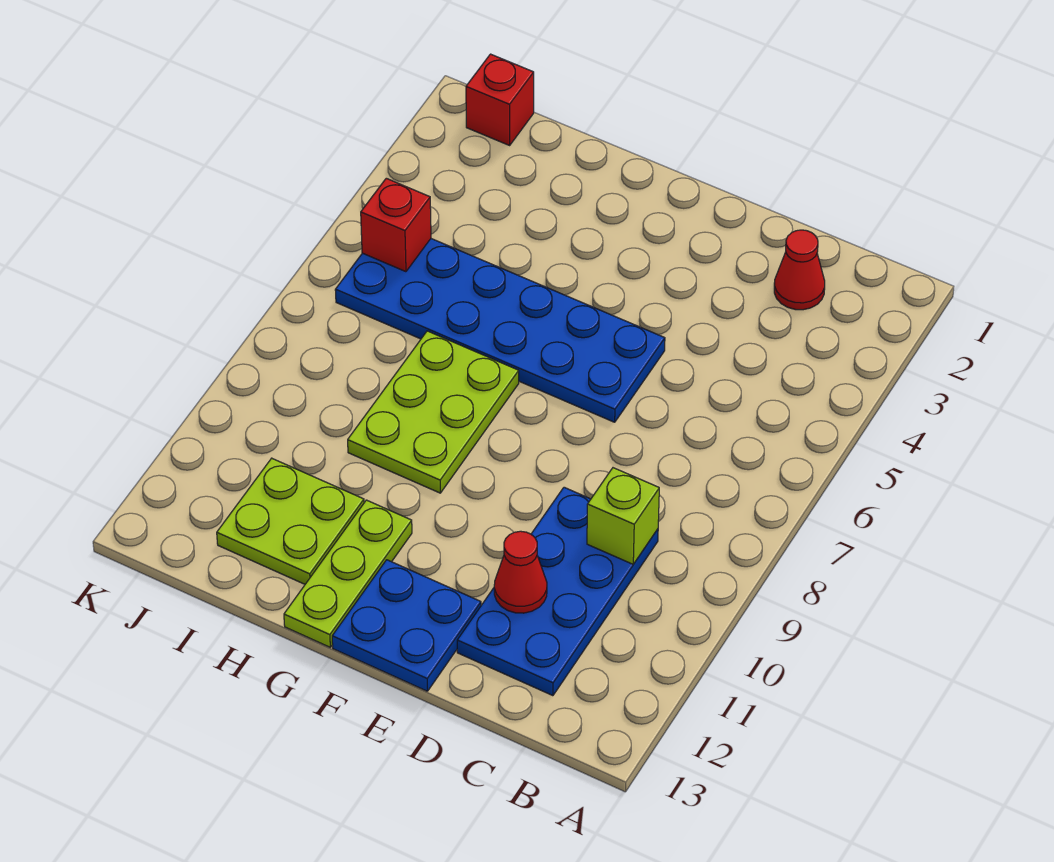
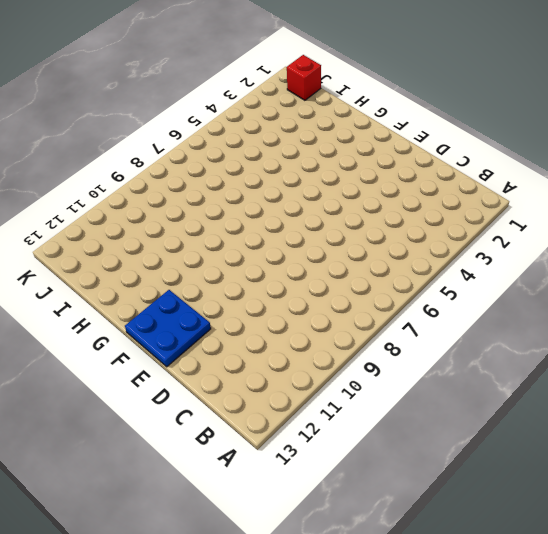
none -> red cone C2 level 1
none -> blue plate C9:D12 level 1

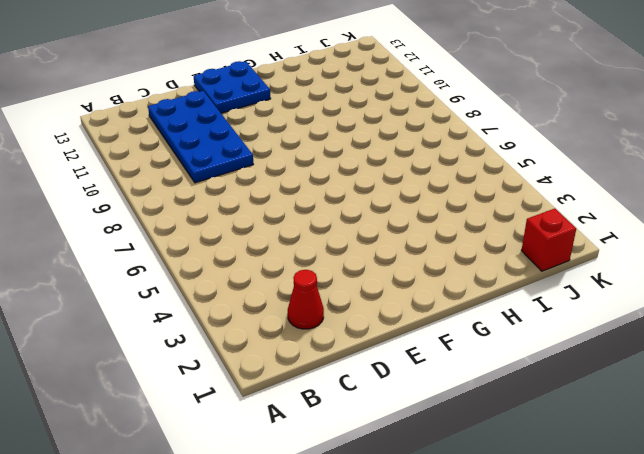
none -> blue plate E5:J6 level 1
none -> lime plate G7:H9 level 1

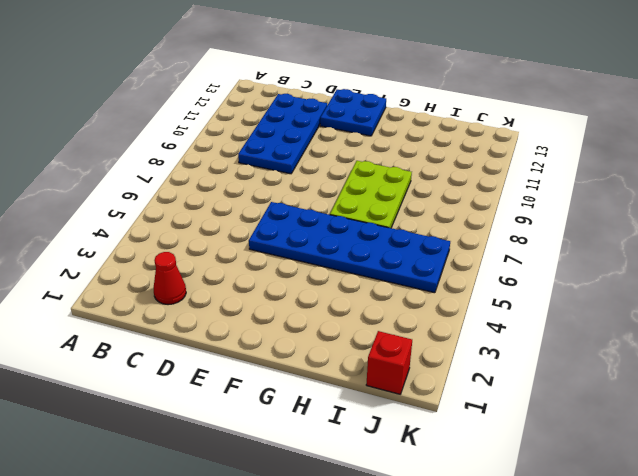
none -> lime plate G11:G13 level 1
none -> lime plate H11:I12 level 1

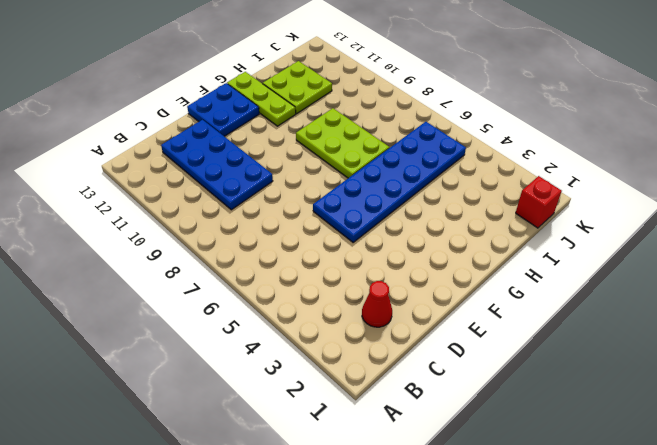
none -> lime brick C9 level 2
none -> red cone D11 level 2

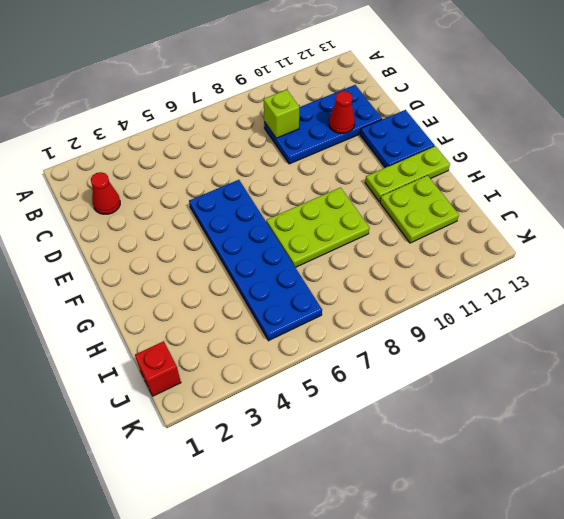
none -> red brick J5 level 2

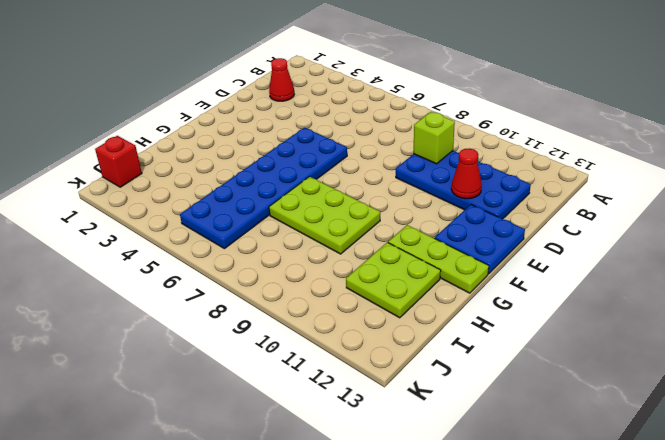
none -> red brick J5 level 2

